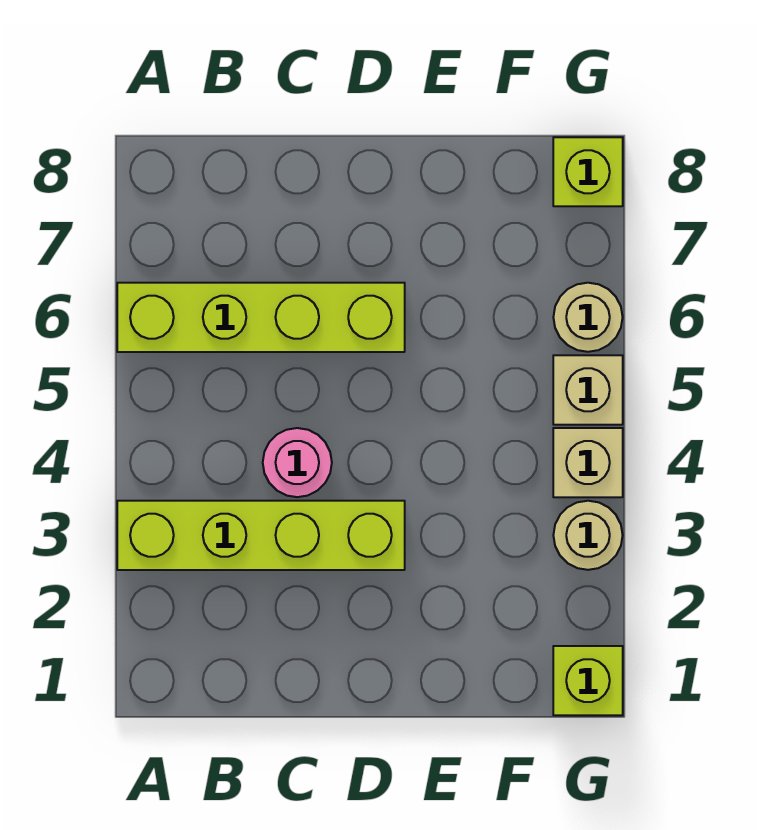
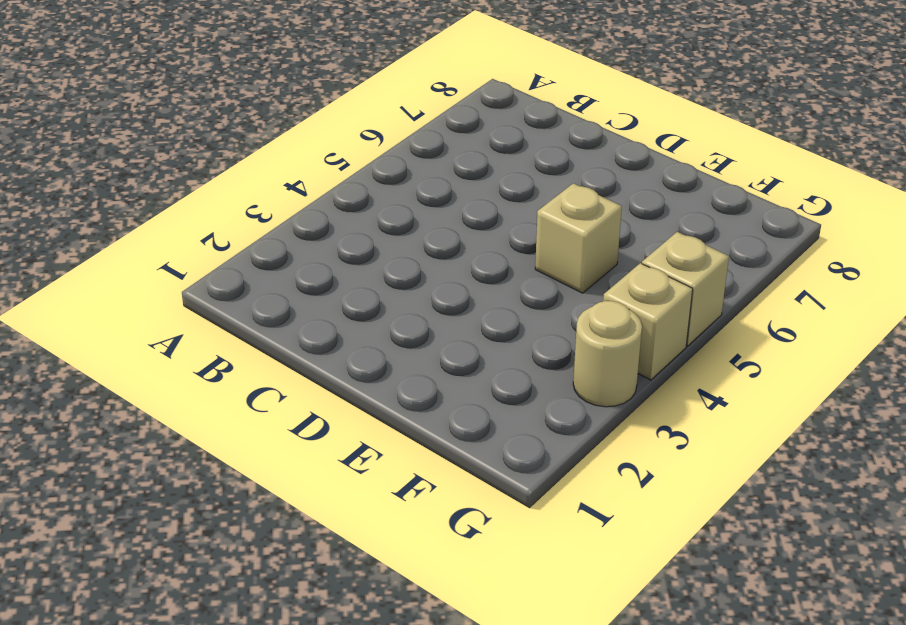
tan brick E5 level 1 -> none
none -> lime brick A3:D3 level 1
none -> lime brick A6:D6 level 1

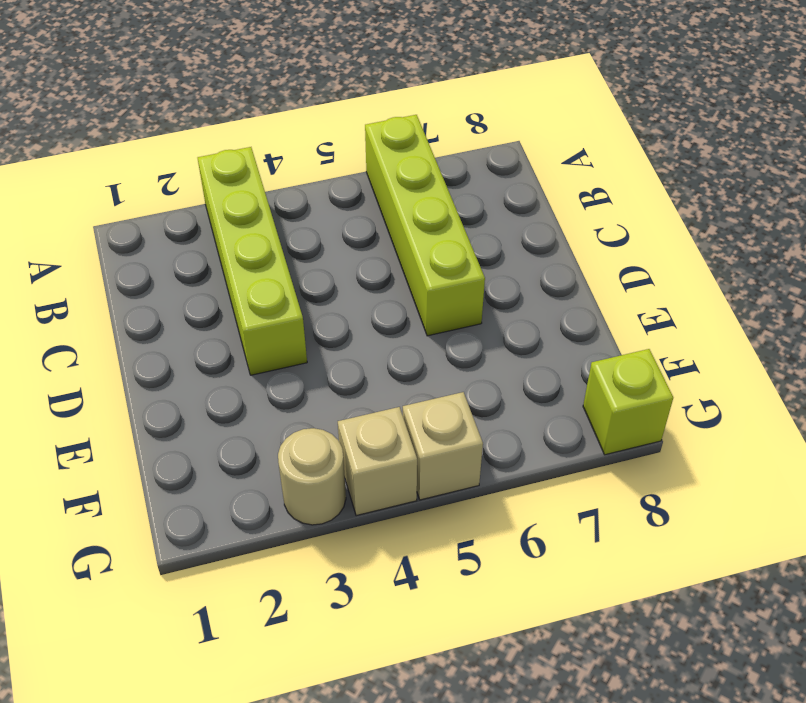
none -> pink round brick C4 level 1
none -> lime brick G1 level 1

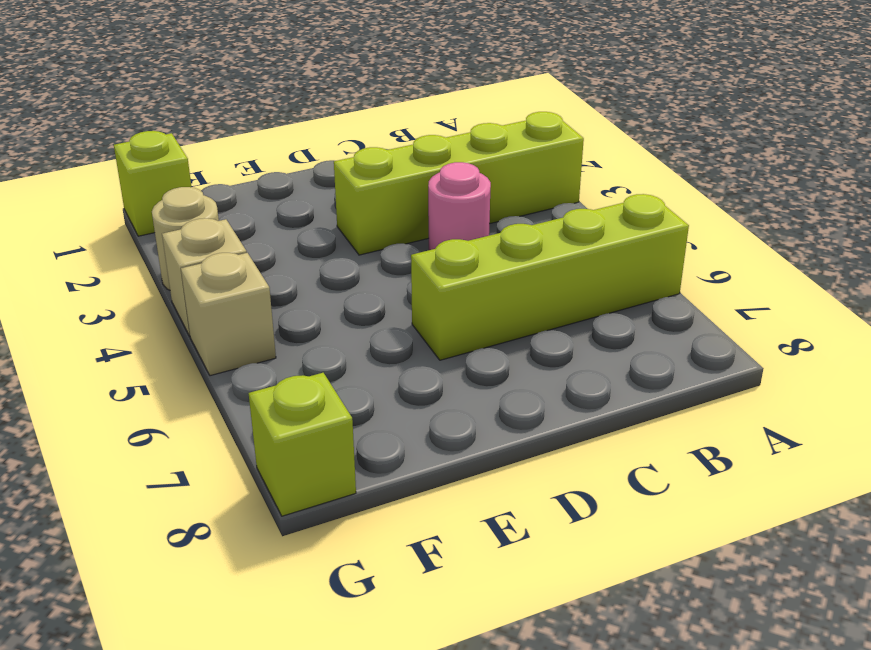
none -> tan round brick G6 level 1

